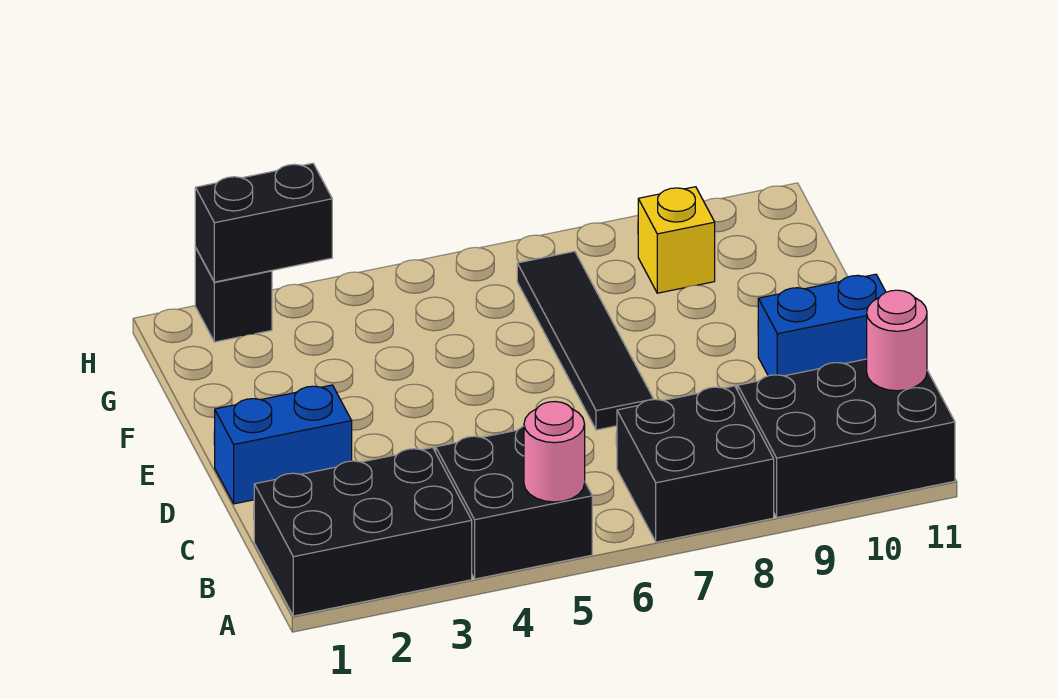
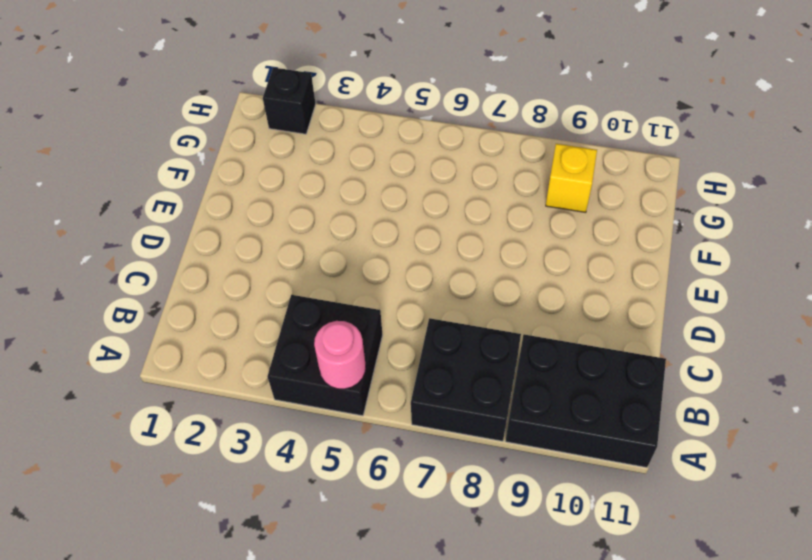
none -> black brick A1:B3 level 1
none -> blue brick D1:D2 level 1
none -> black tile D7:G7 level 1

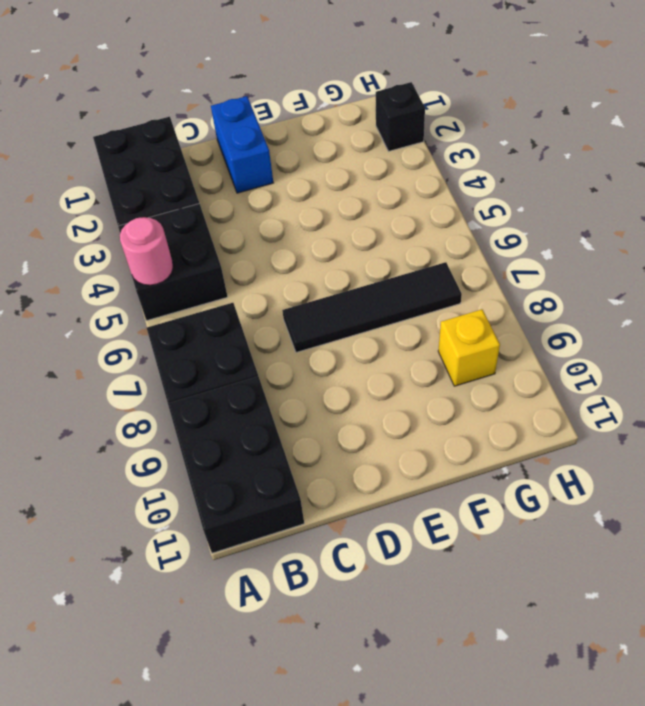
none -> blue brick D10:D11 level 1
none -> pink round brick B11 level 2
none -> black brick H2:H3 level 2

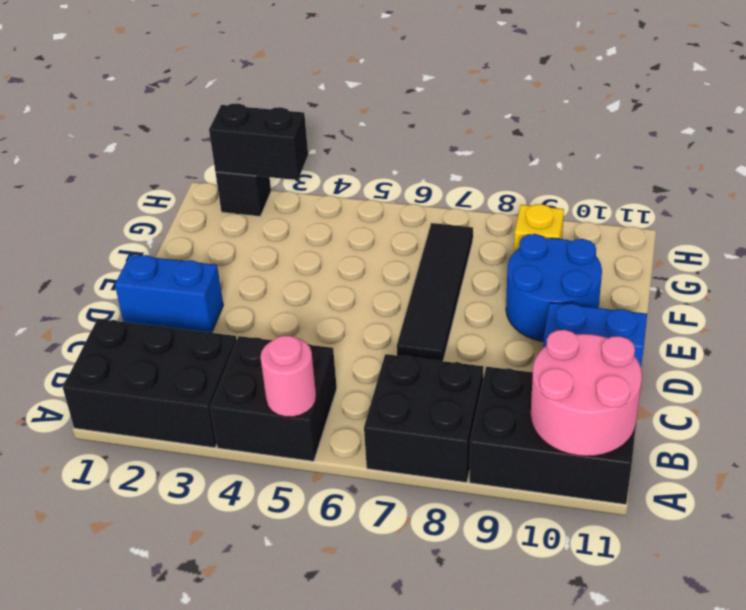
pink round brick A10:B11 level 2 -> pink round brick B11 level 2
blue round brick E9:F10 level 1 -> none

